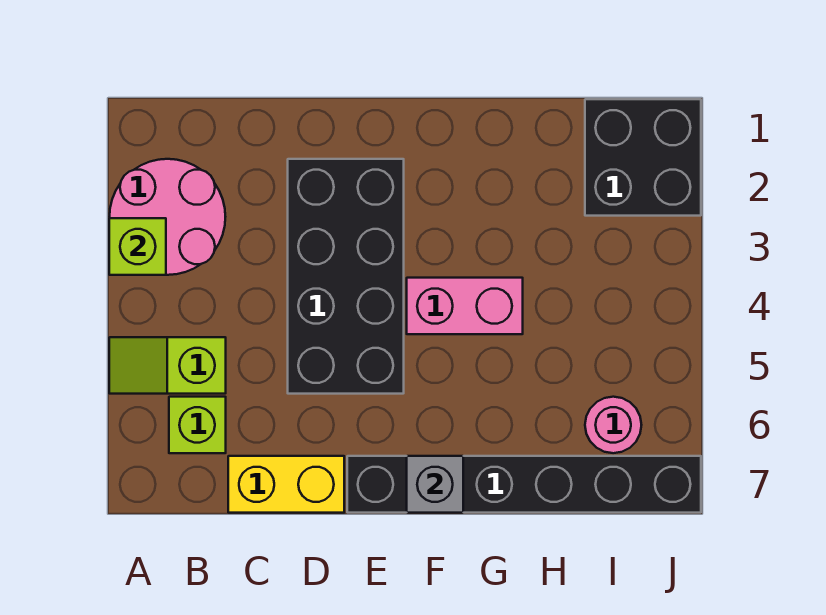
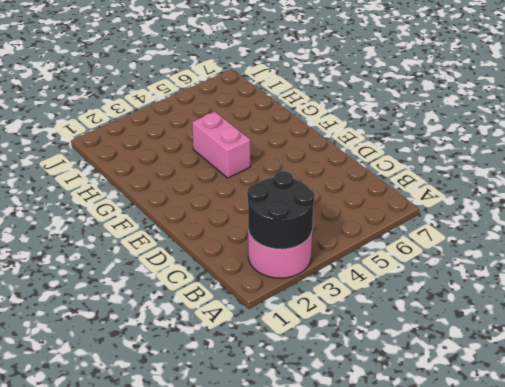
black round brick A2:B3 level 2 -> lime brick A3 level 2
none -> lime slope A5:B5 level 1 top B
none -> lime brick B6 level 1

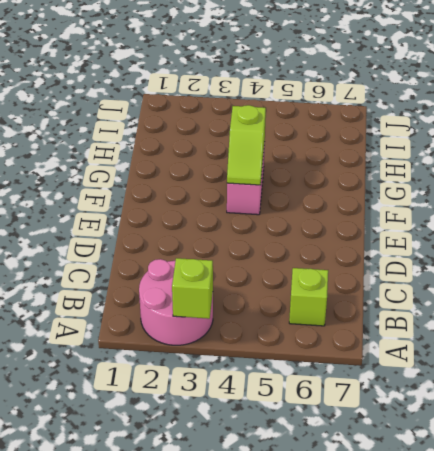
lime slope F4:G4 level 2 top G -> lime slope A5:B5 level 1 top B
none -> yellow brick C7:D7 level 1
none -> black brick D2:E5 level 1

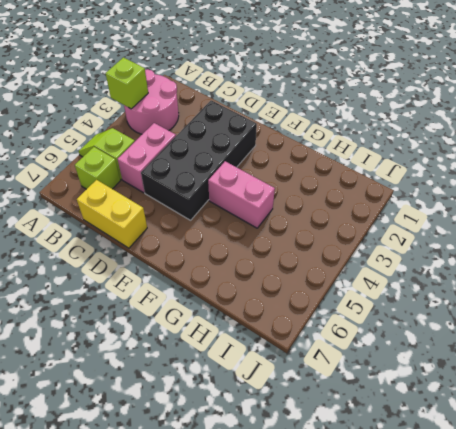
pink brick C4:C5 level 1 -> none
none -> black brick E7:J7 level 1
none -> black brick I1:J2 level 1

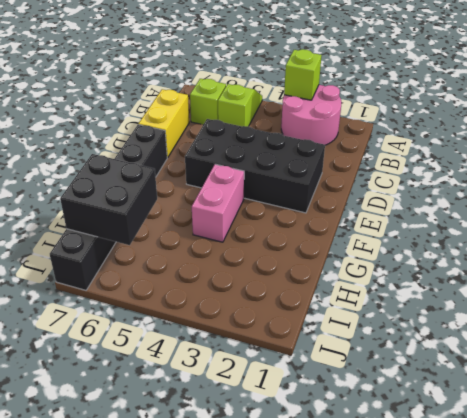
black brick H6:I7 level 2 -> black brick I1:J2 level 1
none -> pink round brick I6 level 1
none -> grey brick F7 level 2

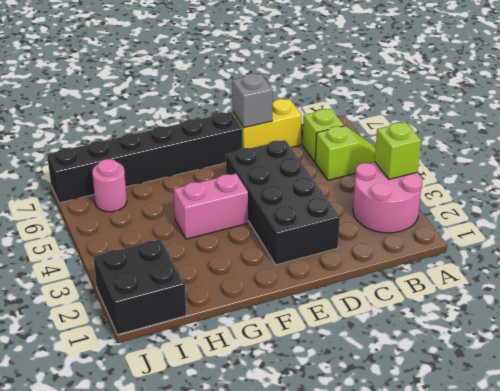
grey brick D7 level 2 -> grey brick F7 level 2

